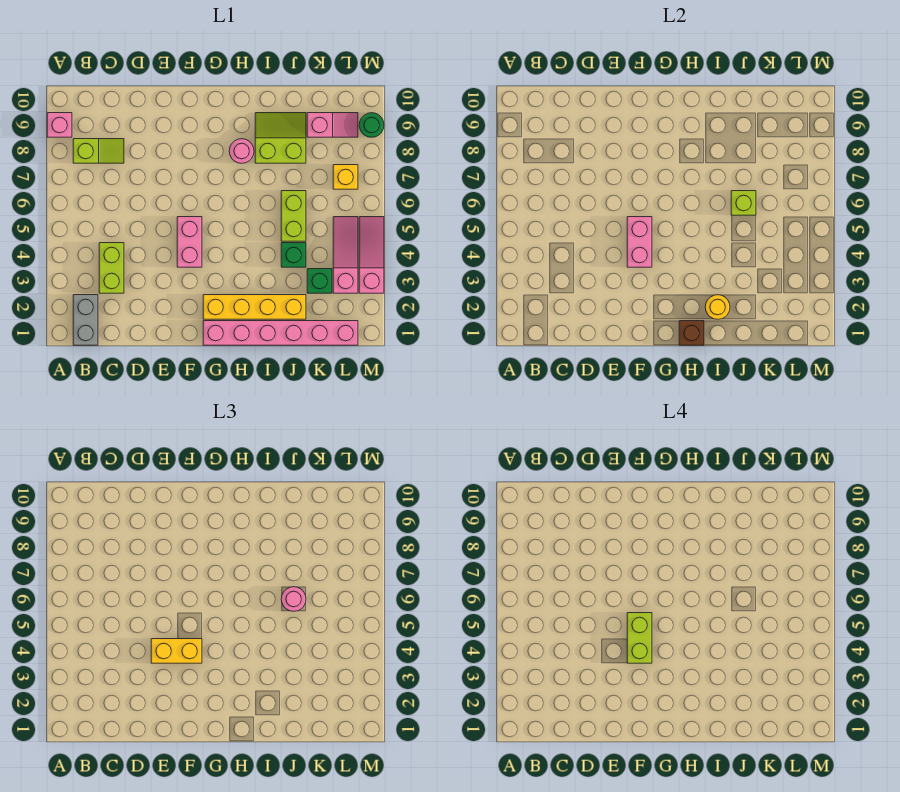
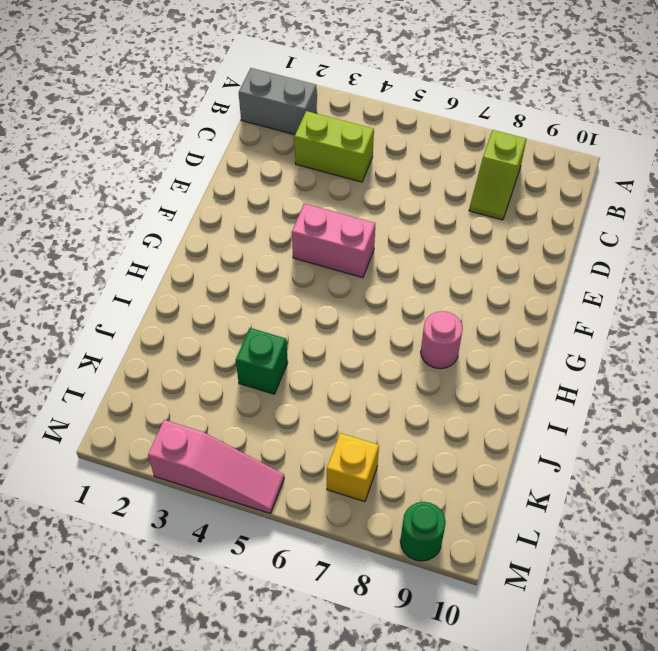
none -> pink brick A9 level 1
none -> pink brick G1:L1 level 1
none -> yellow brick G2:J2 level 1

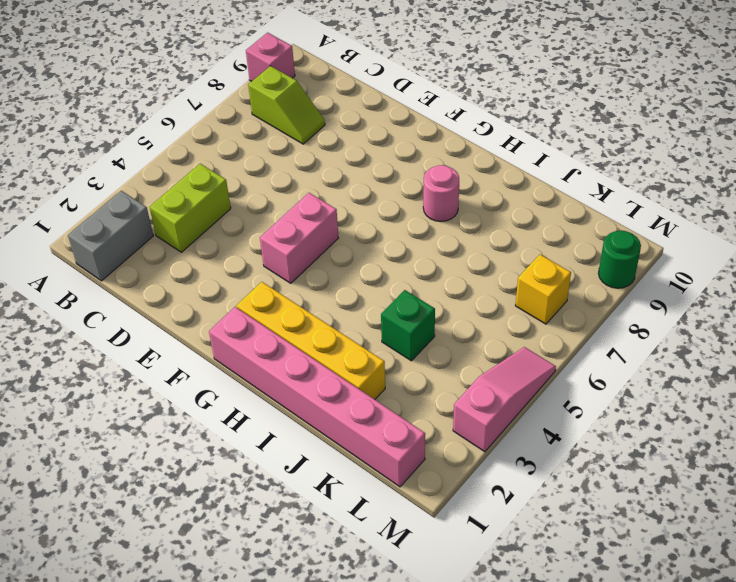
none -> lime slope I8:J9 level 1 top 8
none -> lime brick J5:J6 level 1
none -> green brick K3 level 1

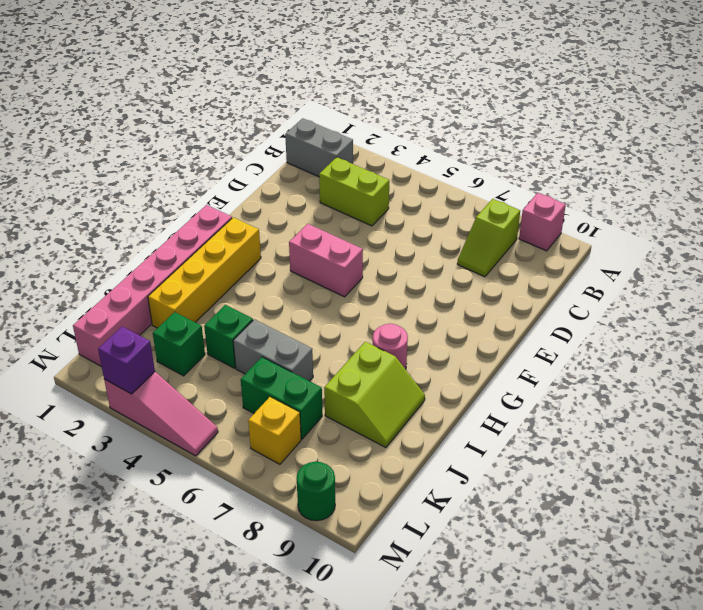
grey brick J5:J6 level 1 -> lime brick J5:J6 level 1
green brick K6:K7 level 1 -> none
purple brick M3 level 2 -> none
none -> pink slope K9:L9 level 1 top K
none -> pink slope L3:L5 level 1 top 3
none -> pink brick F4:F5 level 2

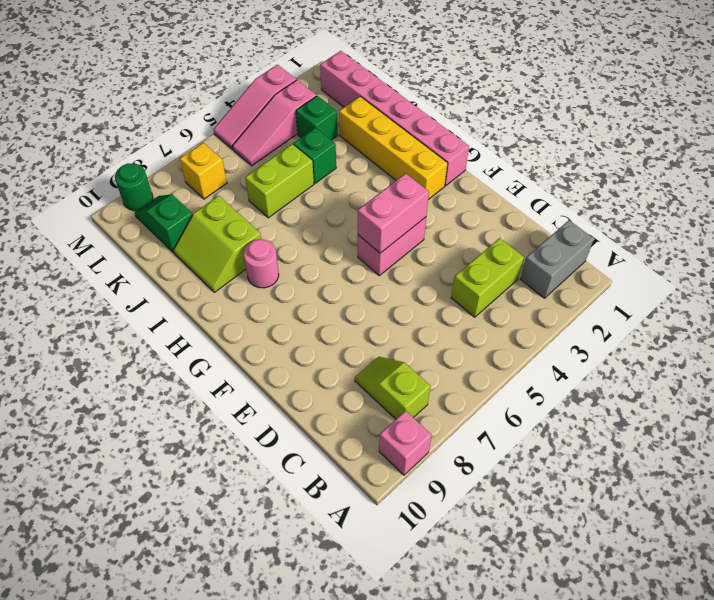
green slope K9:L9 level 1 top K -> pink slope K9:L9 level 1 top K
none -> brown brick H1 level 2
none -> yellow round brick I2 level 2
none -> lime brick J6 level 2

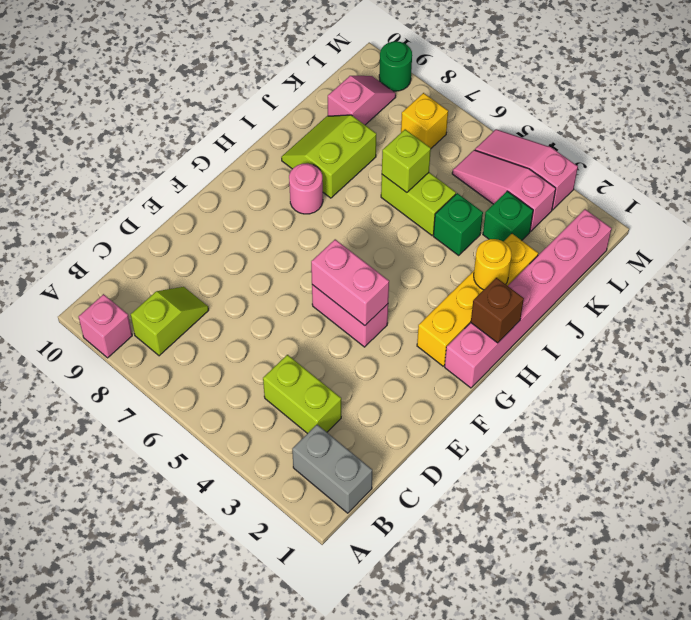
none -> yellow brick E4:F4 level 3
none -> pink round brick J6 level 3
none -> lime brick F4:F5 level 4

